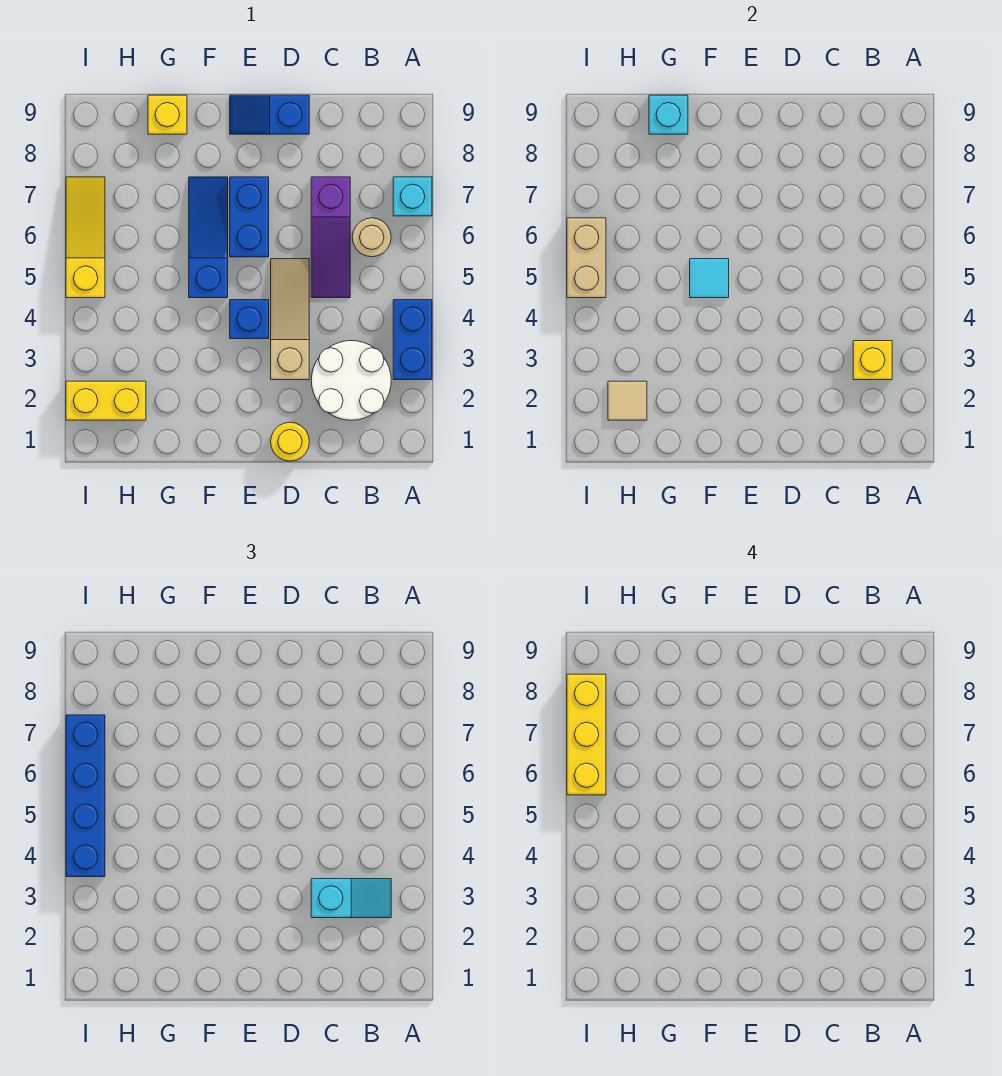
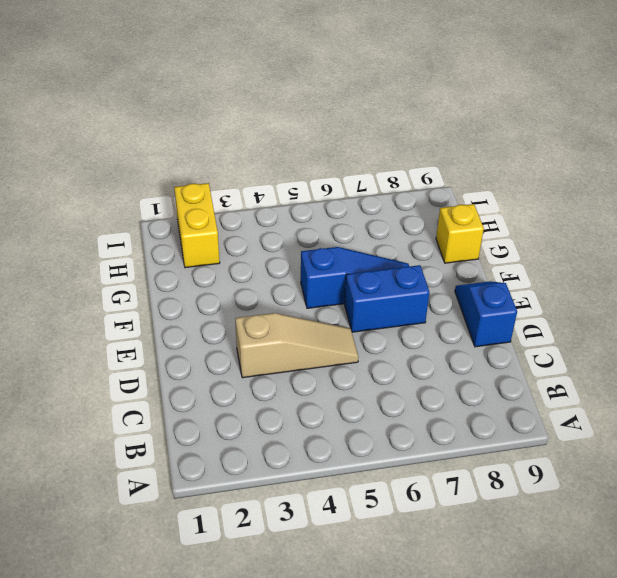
none -> blue brick A3:A4 level 1
none -> cyan brick A7 level 1
none -> white round brick B2:C3 level 1

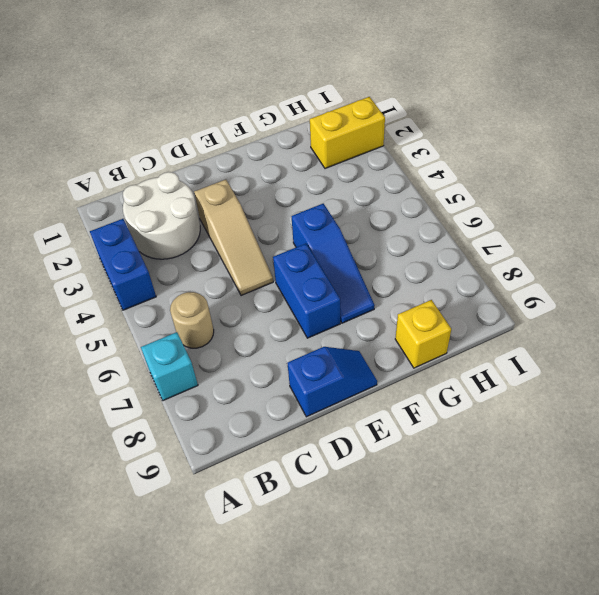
none -> purple slope C5:C7 level 1 top 7
none -> yellow round brick D1 level 1
none -> blue brick E4 level 1

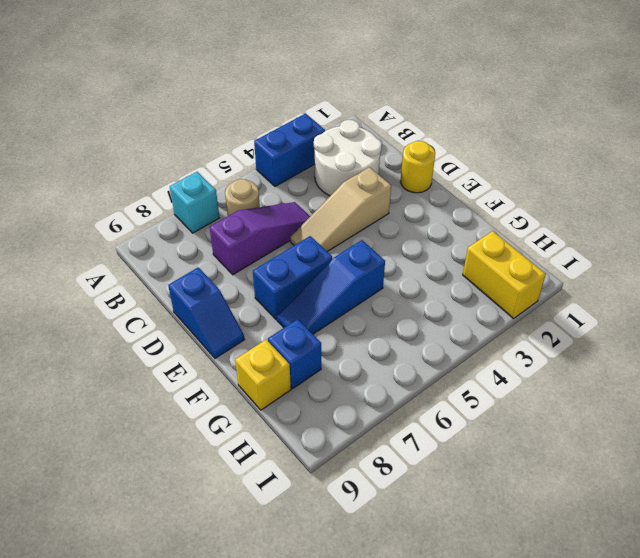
blue brick G8 level 1 -> blue brick E4 level 1
none -> yellow slope I5:I7 level 1 top 5
none -> yellow brick B3 level 2
none -> cyan tile F5 level 2

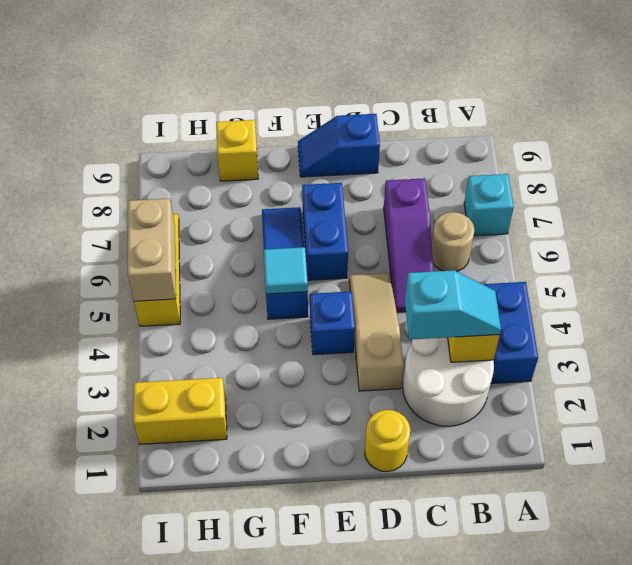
none -> cyan brick G9 level 2
none -> tan tile H2 level 2
none -> blue brick I4:I7 level 3

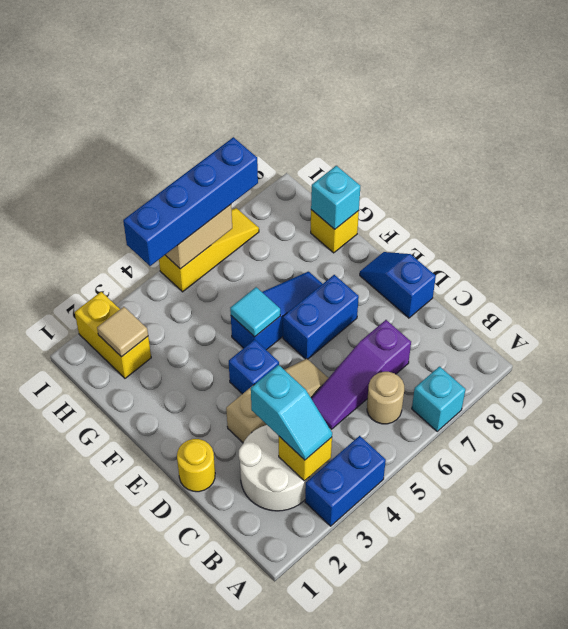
none -> yellow brick I6:I8 level 4

